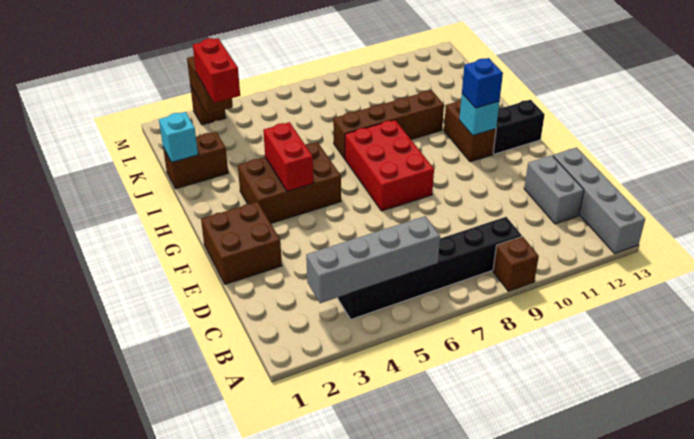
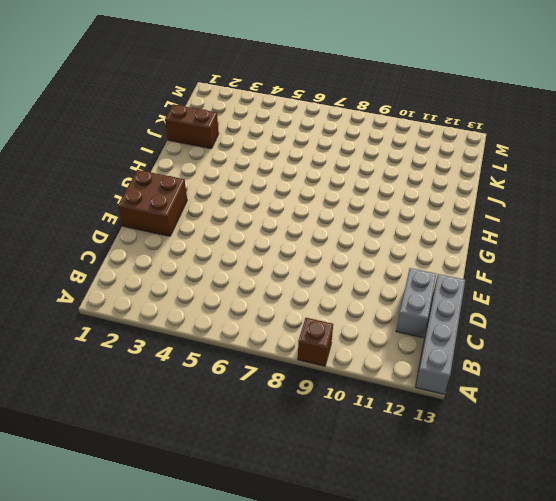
none -> black brick B4:B9 level 1
none -> red brick F7:H8 level 1
none -> brown brick G3:H5 level 1

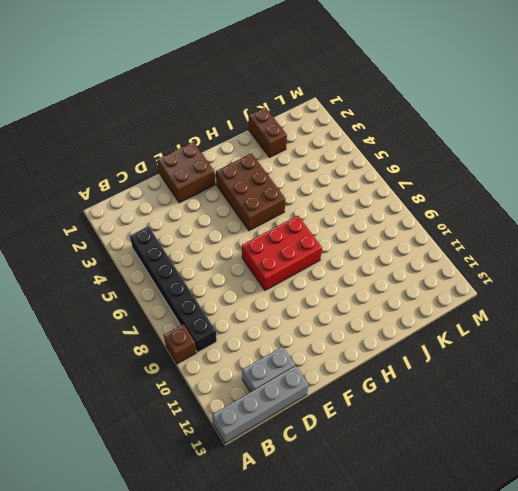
none -> brown brick G11:H11 level 1
none -> black brick G12:G13 level 1
none -> brown brick I7:I10 level 1

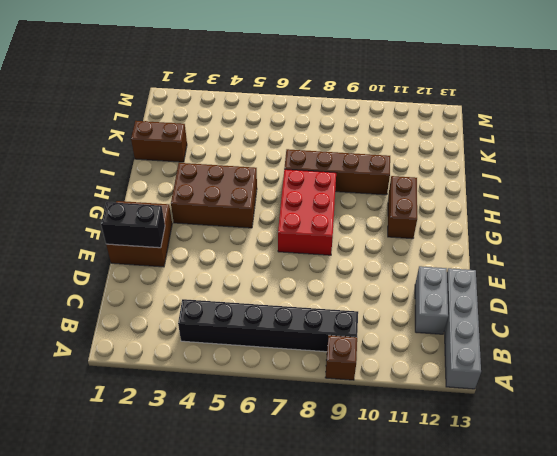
black brick E1:E2 level 2 -> black brick G12:G13 level 1
none -> brown brick M3 level 1
none -> grey brick B3:B6 level 2
none -> red brick G4:H4 level 2

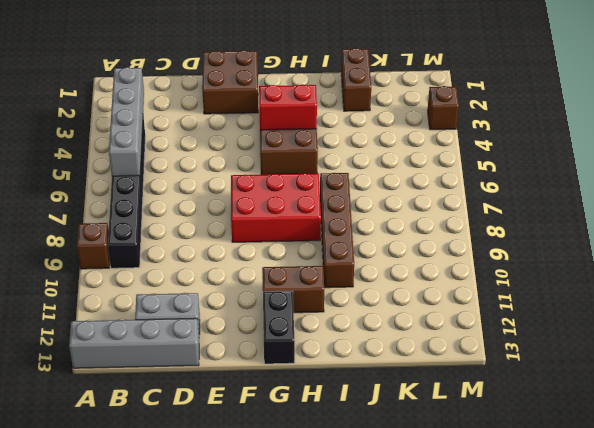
none -> cyan brick G11 level 2
none -> cyan brick J1 level 2
none -> brown brick L3:M3 level 2

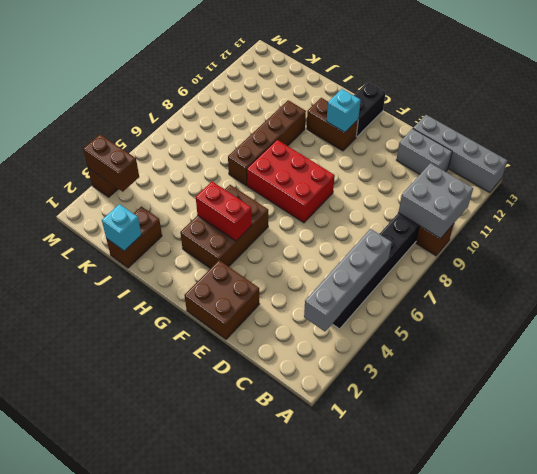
grey brick A9:B10 level 2 -> none
none -> blue brick G11 level 3
none -> red brick K3:L3 level 3

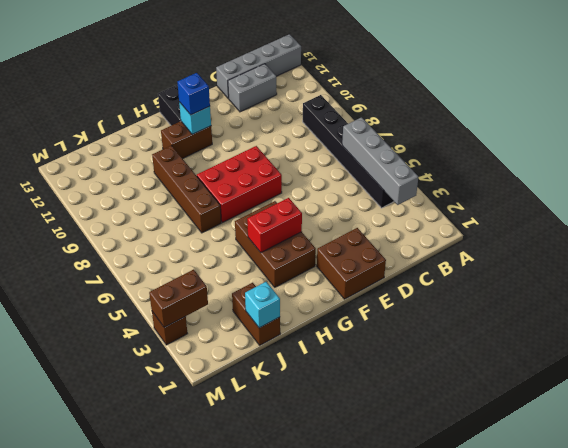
none -> brown brick A9 level 1
none -> red brick K3:L3 level 3

